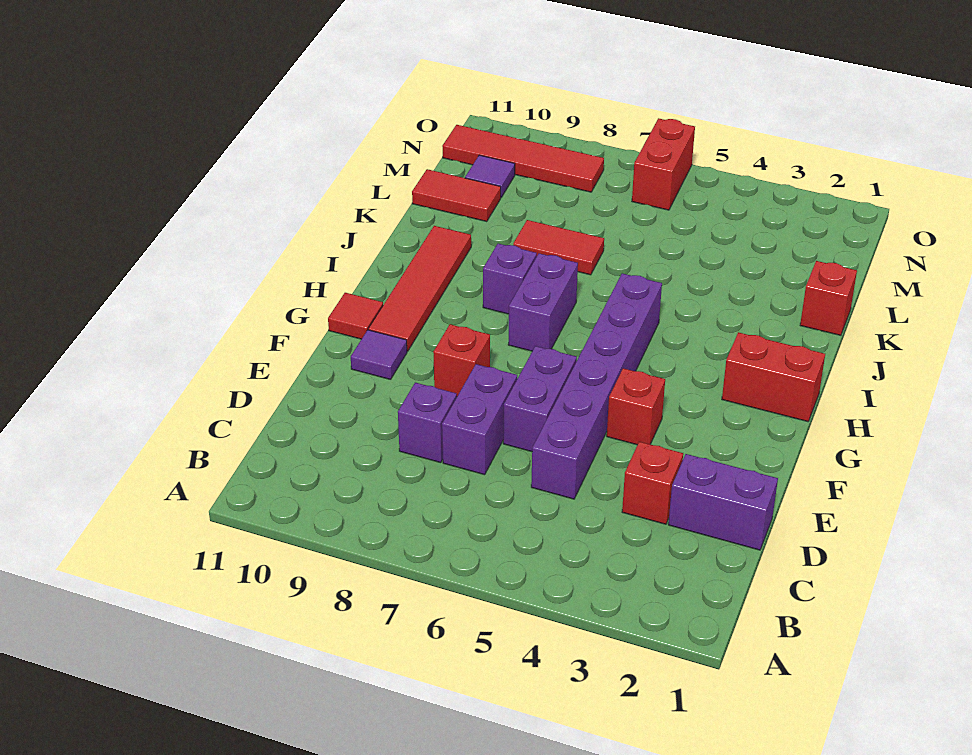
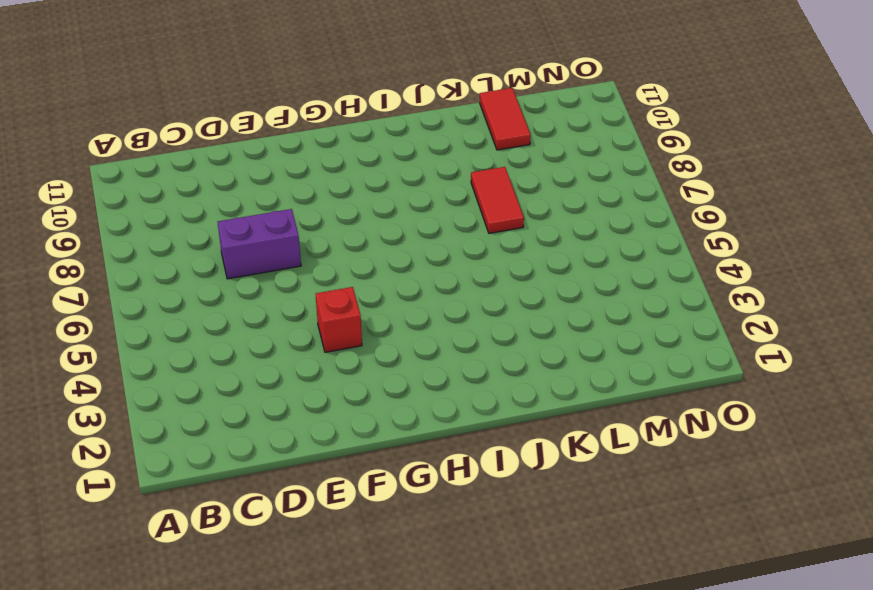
none -> purple brick D1:D2 level 1
none -> red brick D3 level 1
none -> purple brick D5:I5 level 1

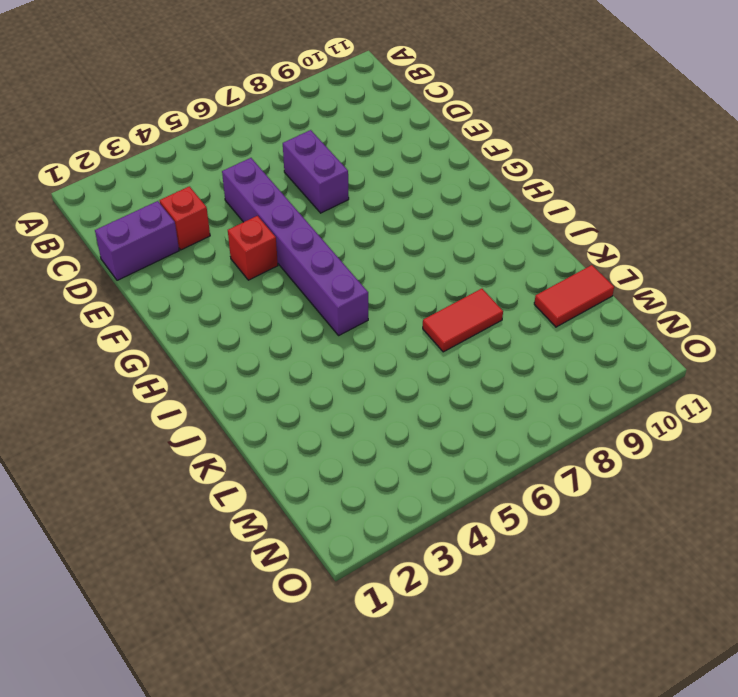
none -> purple brick D8 level 1
none -> purple brick E6:F6 level 1
none -> red brick F8 level 1

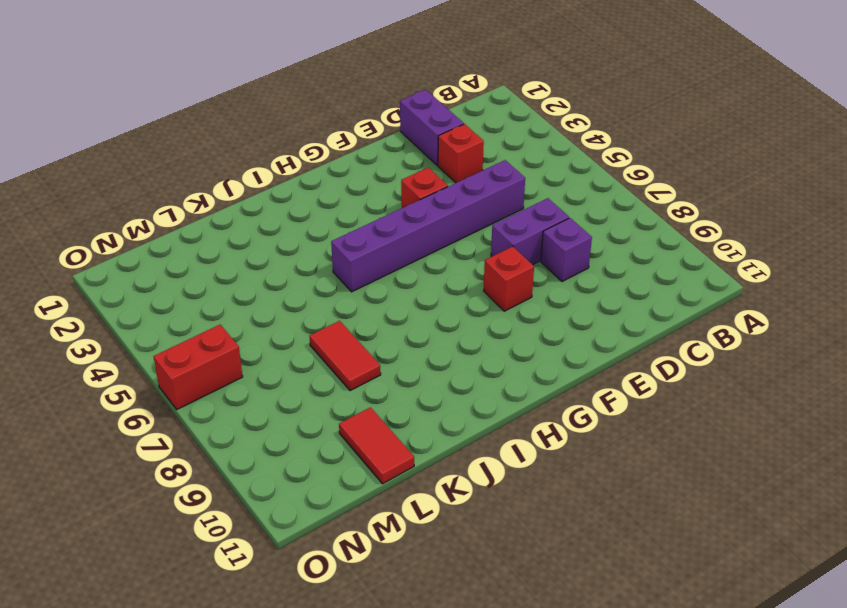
none -> purple brick E6:F6 level 1
none -> purple tile F10 level 1
none -> red tile G10:J10 level 1

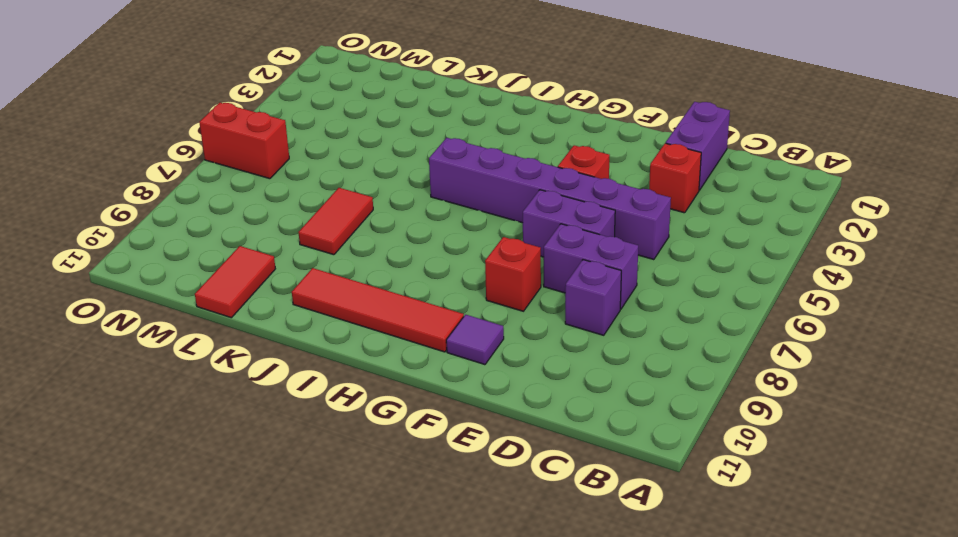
none -> red tile G11 level 1
none -> red brick H1:H2 level 1
none -> purple brick H7:I7 level 1

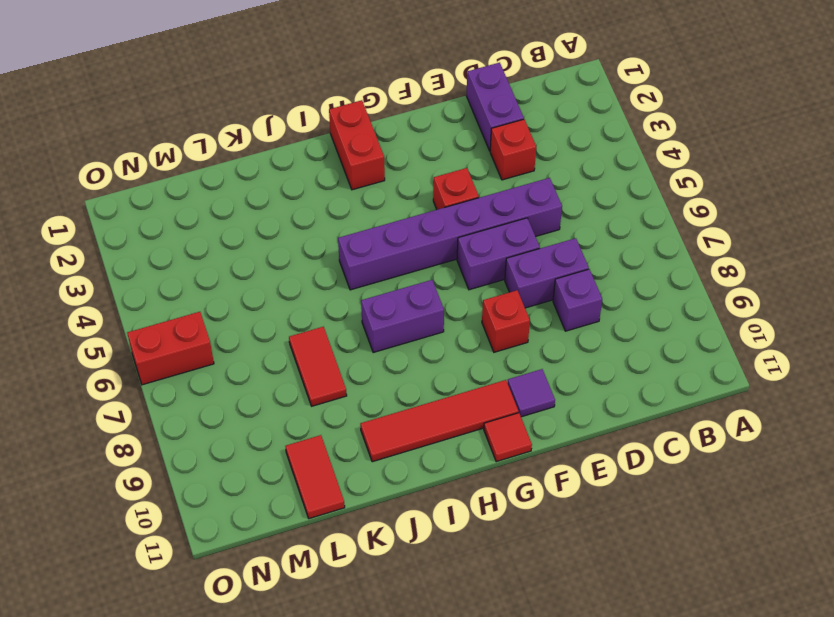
none -> purple brick I8 level 1
none -> red brick K1 level 1
none -> purple tile M10 level 1

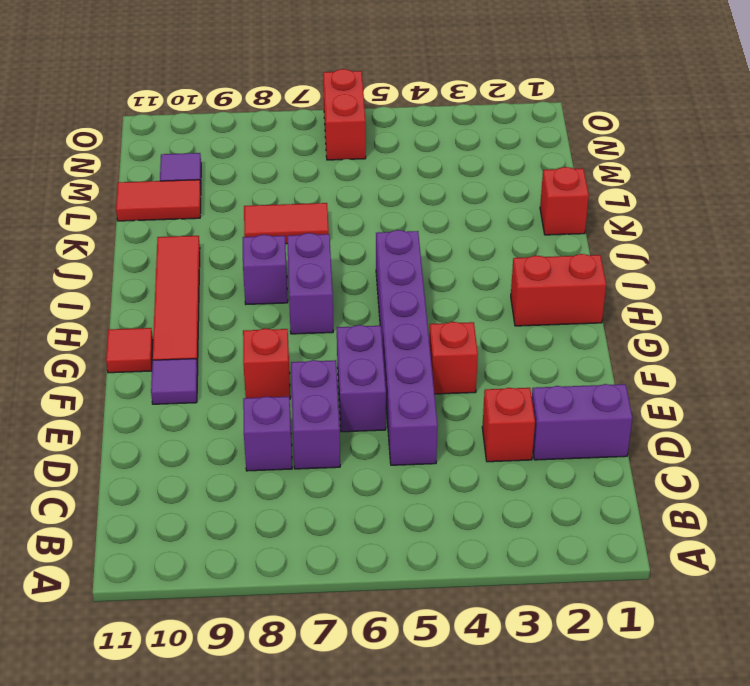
none -> red tile N8:N11 level 1

